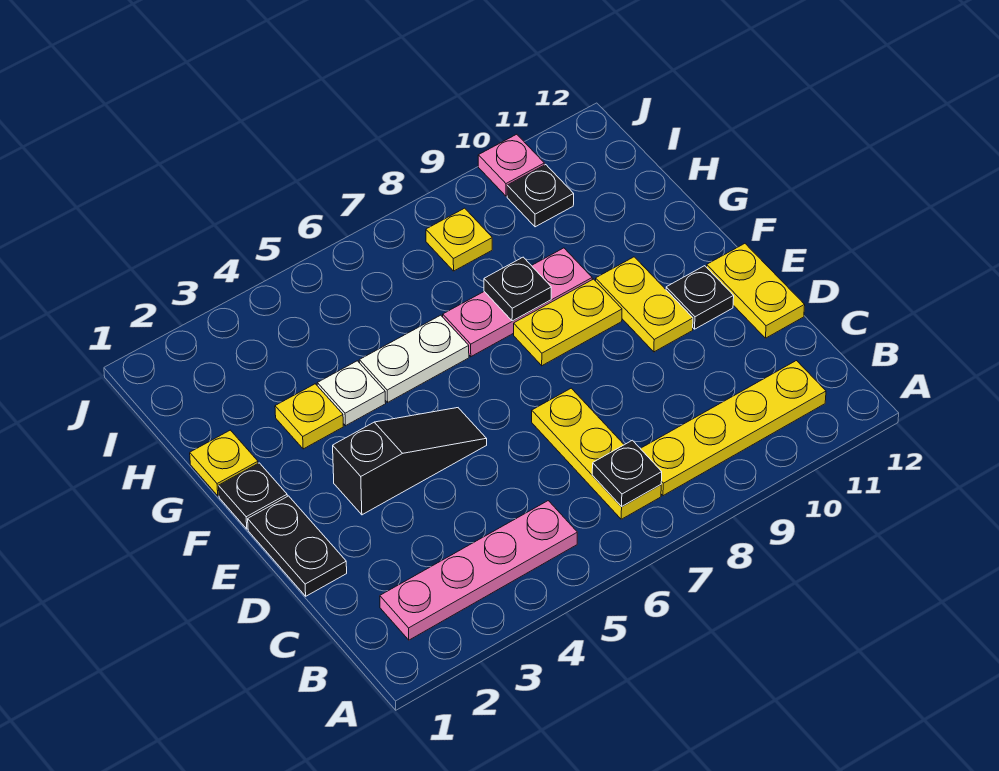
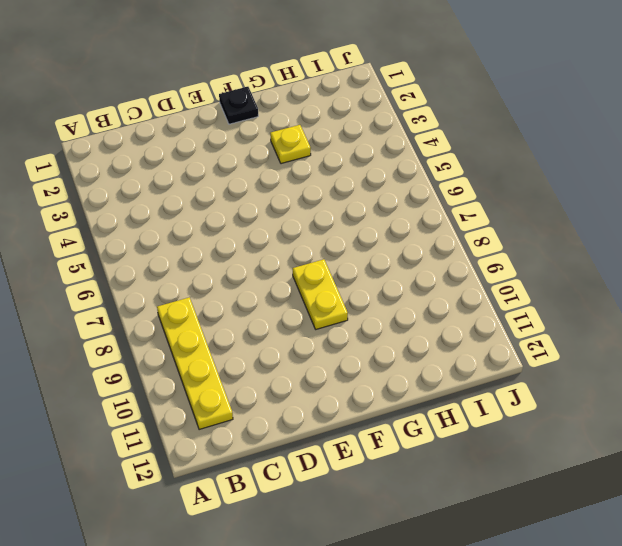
none -> pink plate B2:B5 level 1
none -> yellow plate B7:D7 level 1
none -> black plate D1:E1 level 1

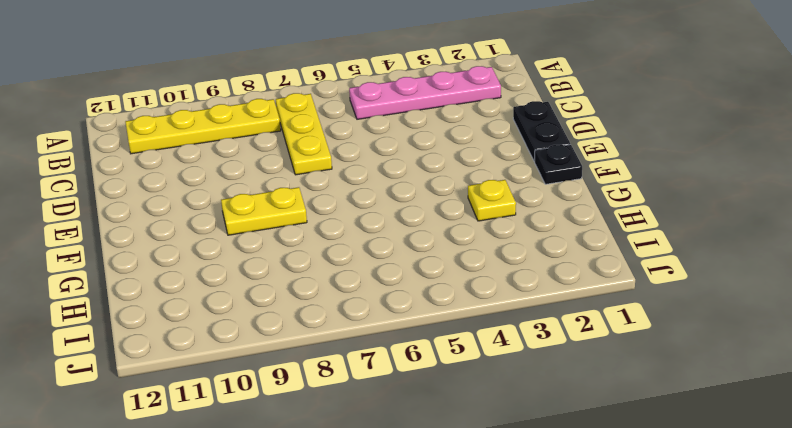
none -> yellow plate D12:E12 level 1
none -> black slope E3:E5 level 1 top 3
none -> yellow plate E10:F10 level 1

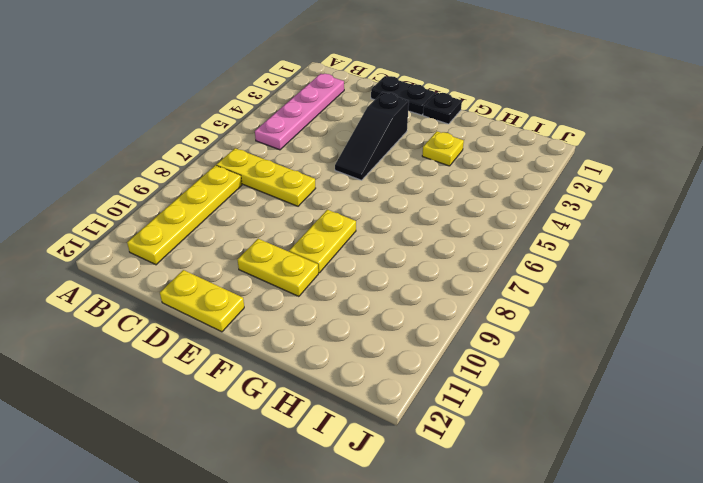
none -> black plate E11 level 1
none -> yellow plate G1 level 1
none -> white plate G4 level 1

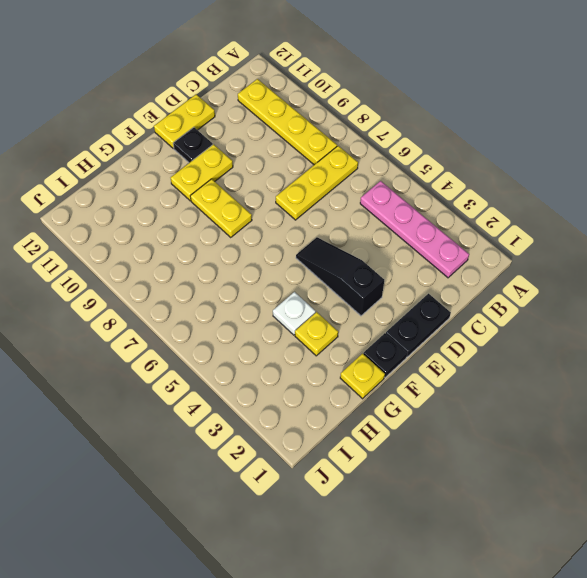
none -> white plate G5:G6 level 1
none -> pink plate G7:G9 level 1
none -> yellow plate I8 level 1

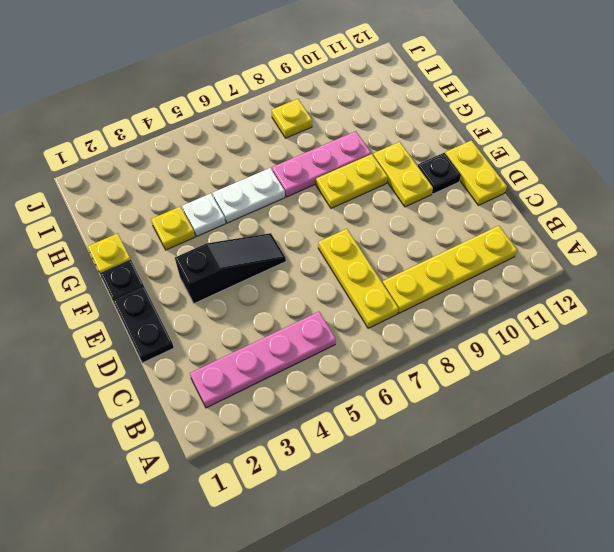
none -> black plate I10 level 1
none -> pink plate J10 level 1
none -> black plate B7 level 2

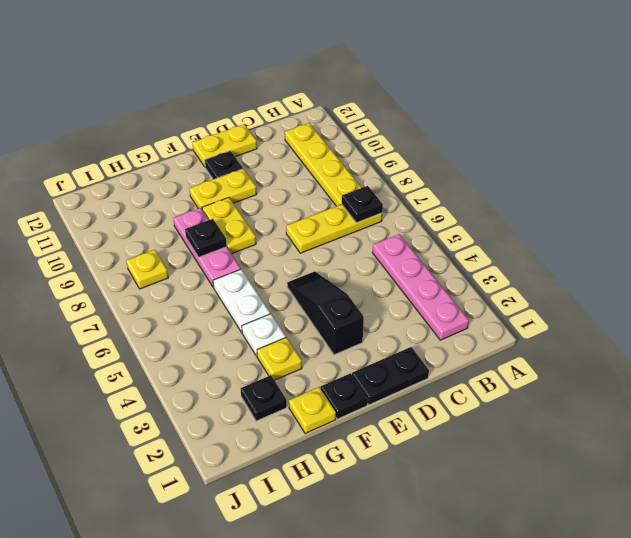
black plate H2 level 1 -> black plate I10 level 1
none -> pink plate J10 level 1

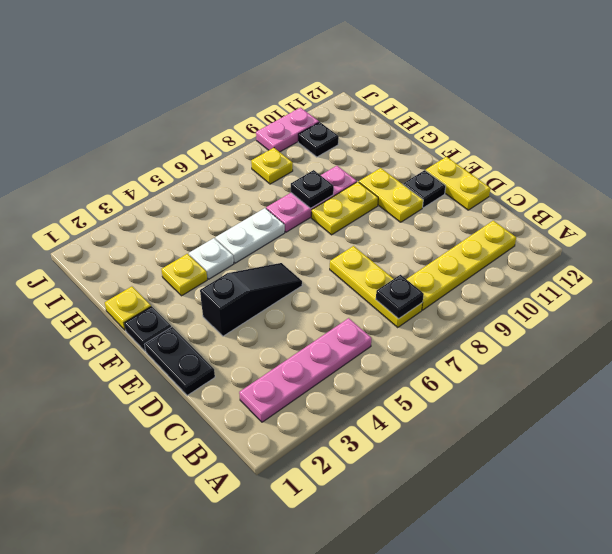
pink plate J9:J10 level 1 -> pink plate J10 level 1

